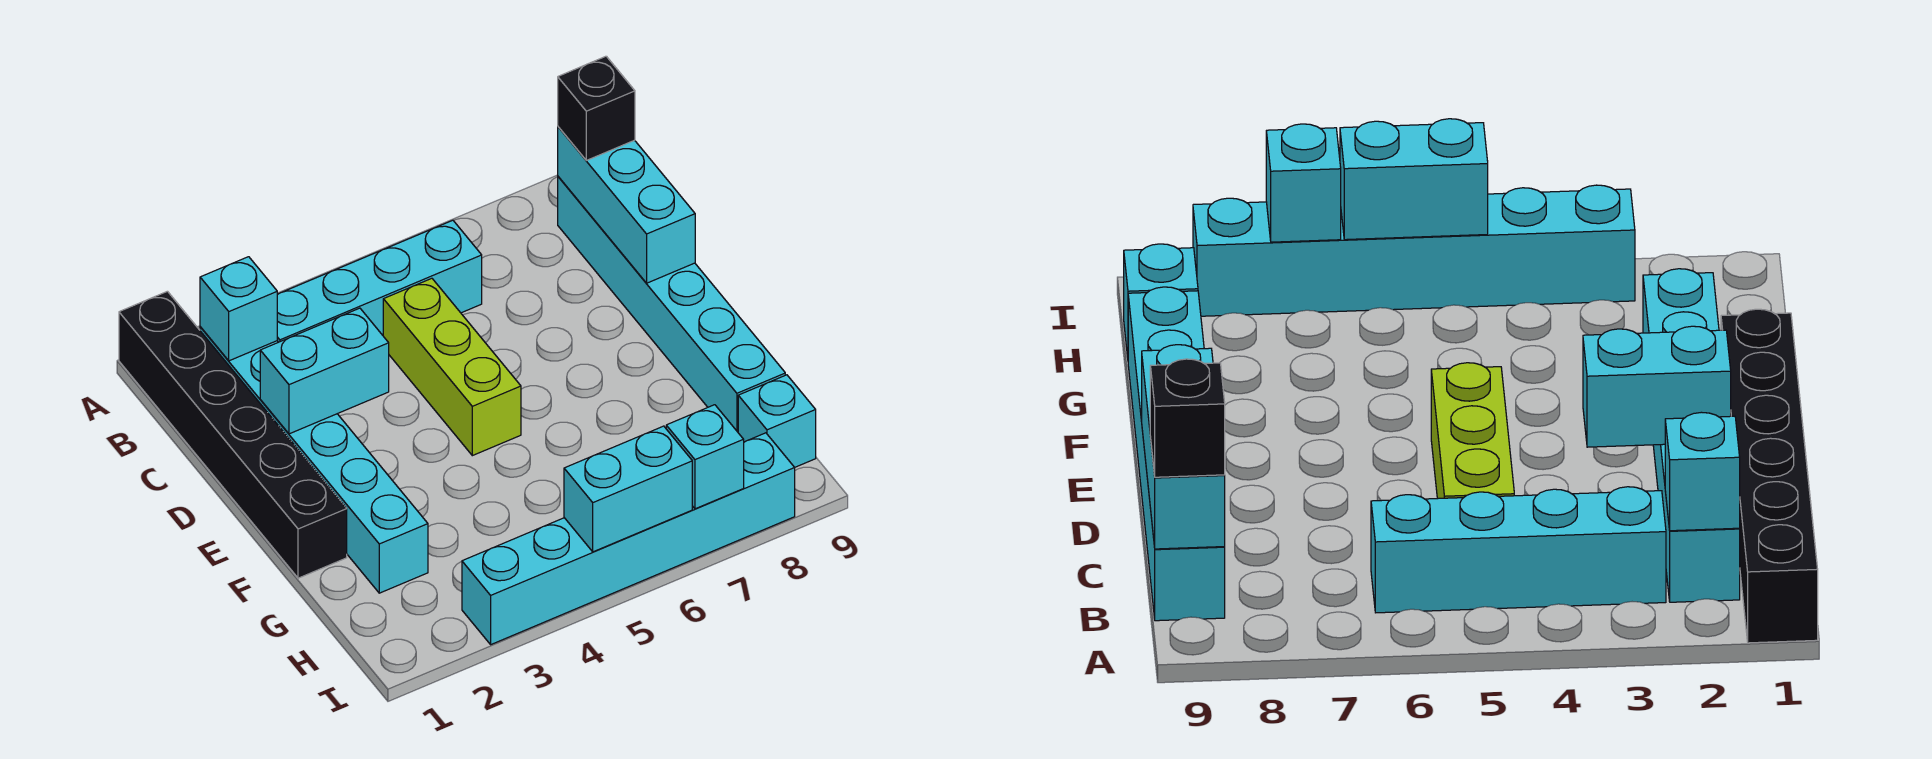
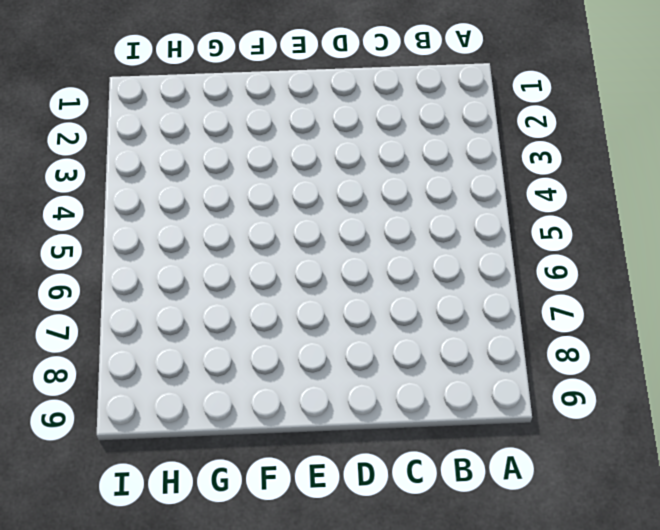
none -> black brick A1:F1 level 1
none -> cyan brick B2:G2 level 1
none -> cyan brick B3:B6 level 1

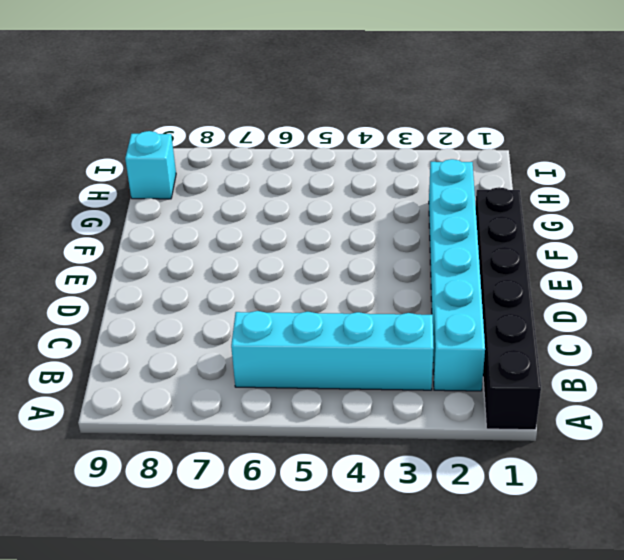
none -> cyan brick B9:G9 level 1
none -> lime brick C5:E5 level 1
none -> cyan brick I3:I8 level 1

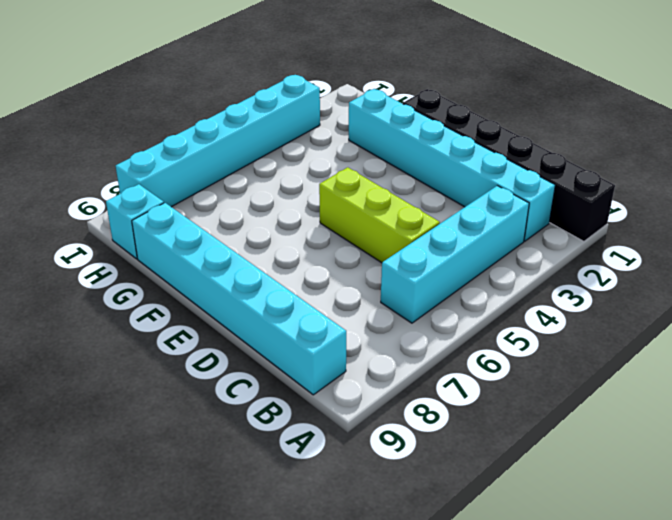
none -> cyan brick B2 level 2
none -> cyan brick B9:D9 level 2
none -> cyan brick D2:D3 level 2

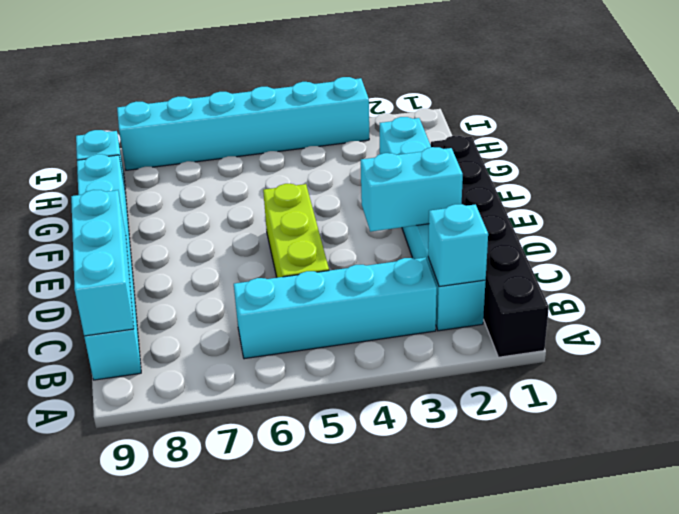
none -> cyan brick I5:I6 level 2
none -> cyan brick I7 level 2
none -> black brick B9 level 3

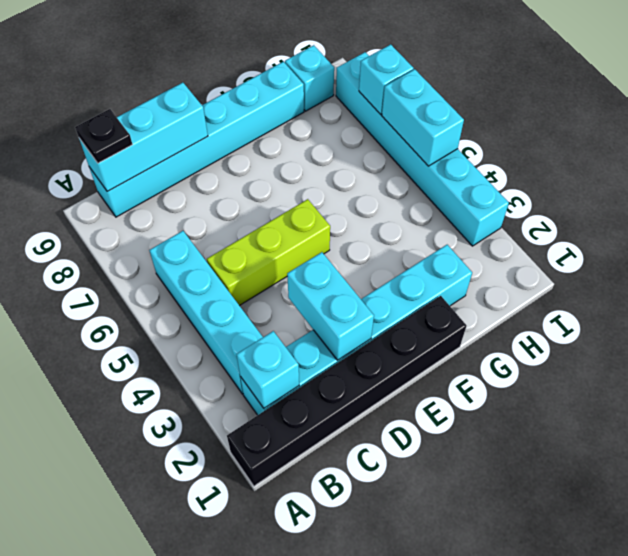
black plate B9 level 3 -> black brick B9 level 3

